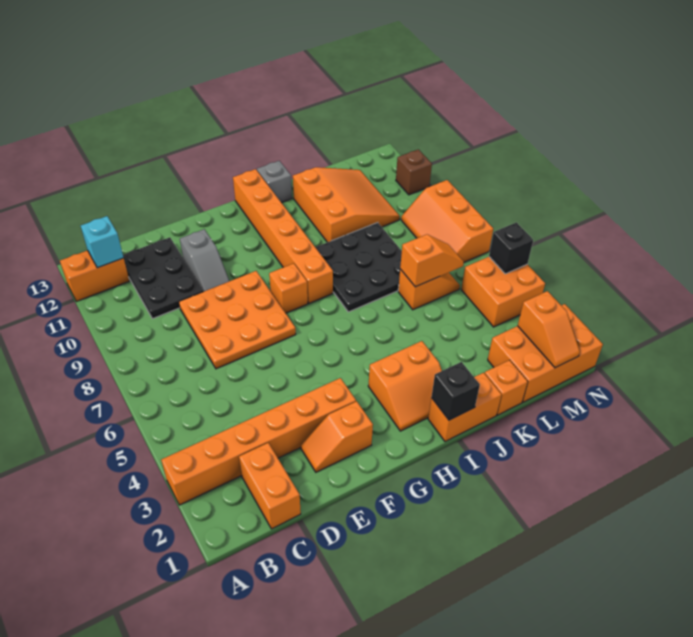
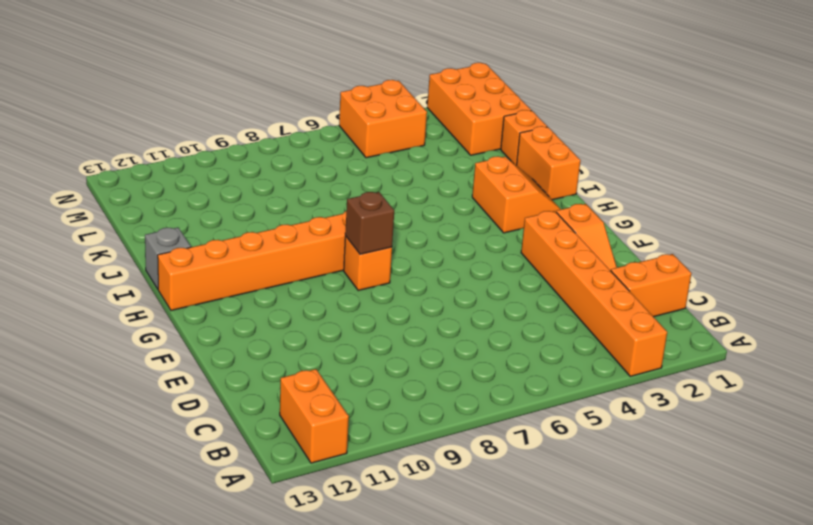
brown brick G8 level 2 -> brown brick N11 level 1
none -> black plate C10:D12 level 1
none -> orange plate D7:F9 level 1
none -> grey slope E10:E11 level 1 top 11

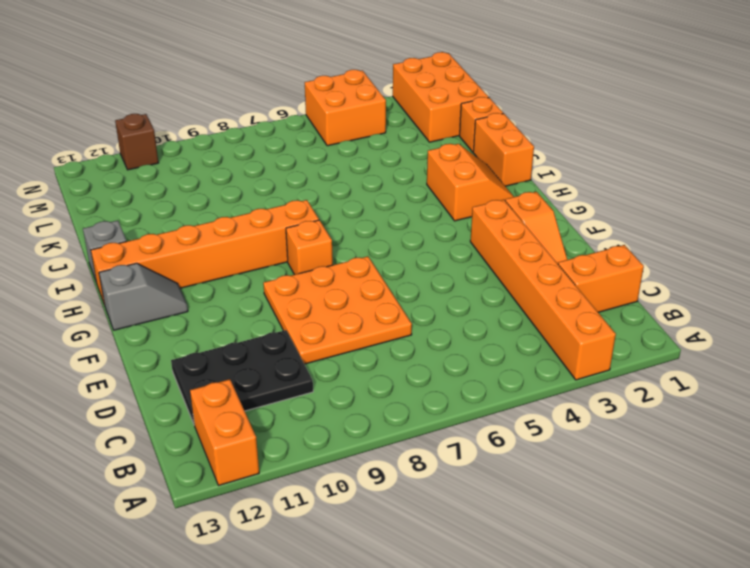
grey slope G12:G13 level 1 top 13 -> grey slope E10:E11 level 1 top 11
none -> black plate I7:K9 level 1
none -> orange slope J10:L12 level 1 top J
none -> orange slope K6:L6 level 1 top K

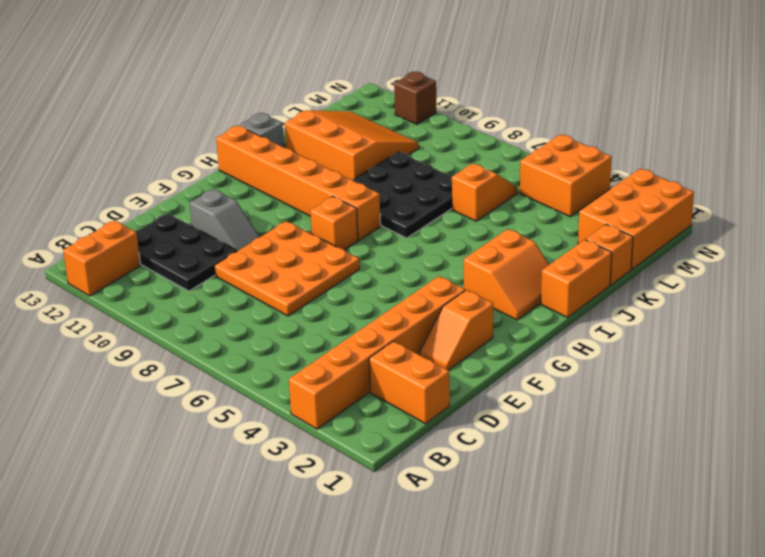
none -> orange slope M7:N9 level 1 top N
none -> cyan brick B12 level 2
none -> black brick I1 level 2

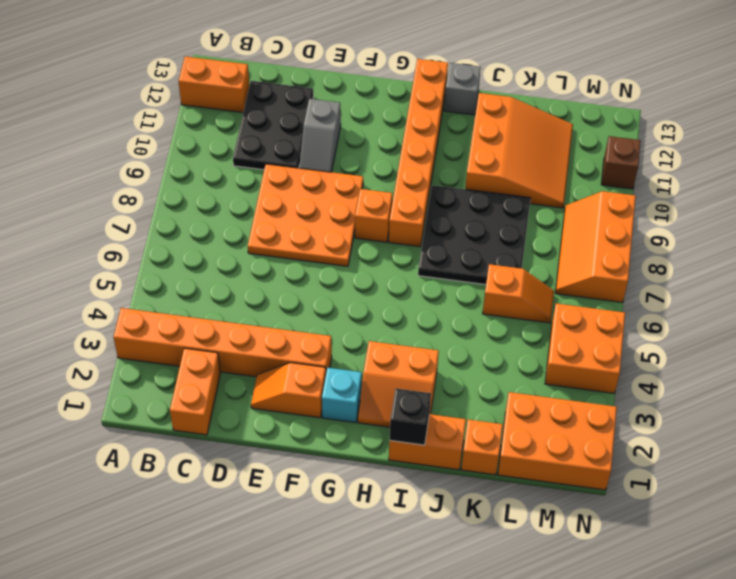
cyan brick G2 level 1 -> cyan brick B12 level 2
none -> orange slope K6:L6 level 2 top K
none -> orange slope M1:M2 level 2 top 2
none -> black brick N5 level 2

